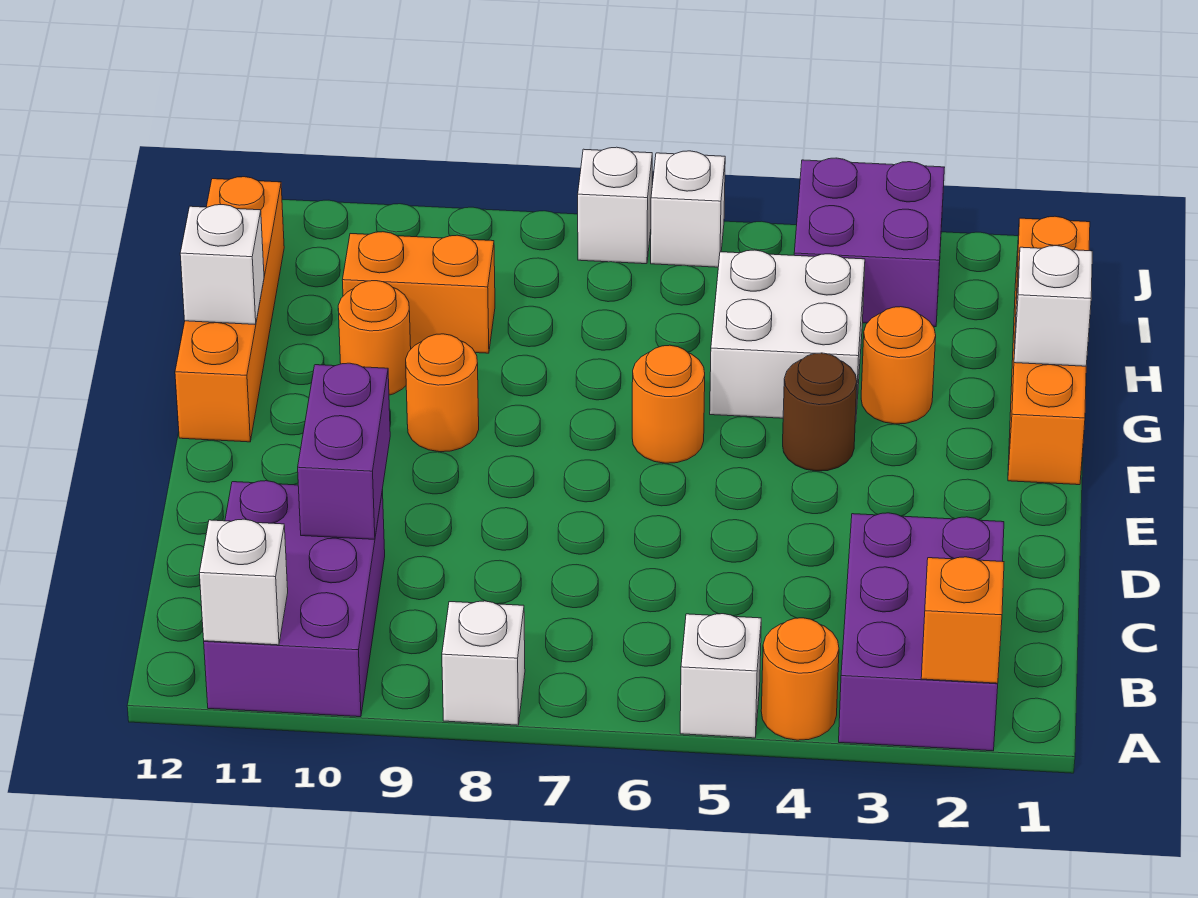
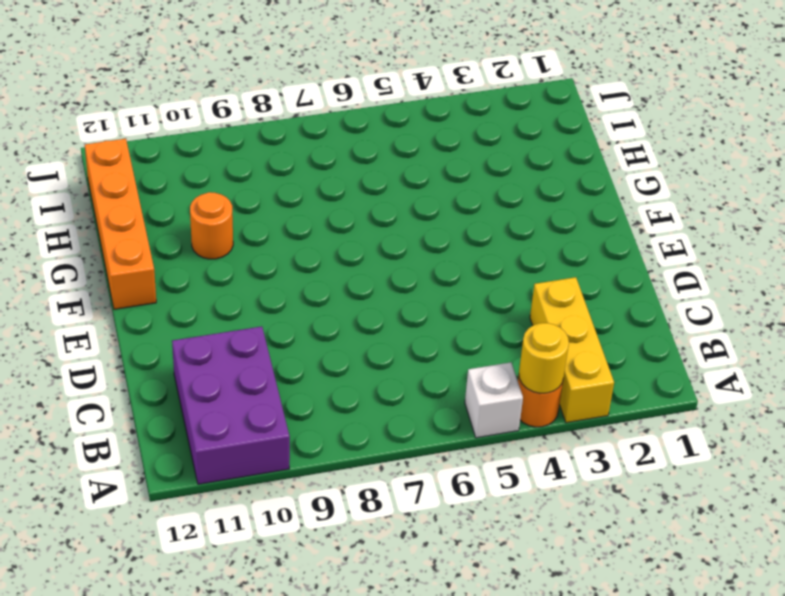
yellow brick A3:C3 level 1 -> purple brick A2:C3 level 1
yellow round brick A4 level 2 -> none
none -> white brick A8 level 1
none -> orange brick F1:I1 level 1
none -> brown round brick F4 level 1

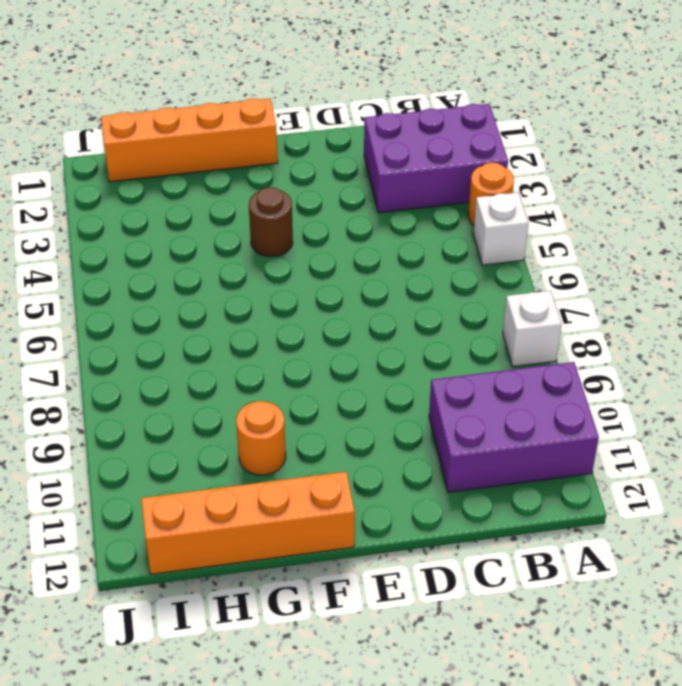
none -> orange round brick F6 level 1
none -> orange round brick F9 level 1
none -> orange round brick G3 level 1

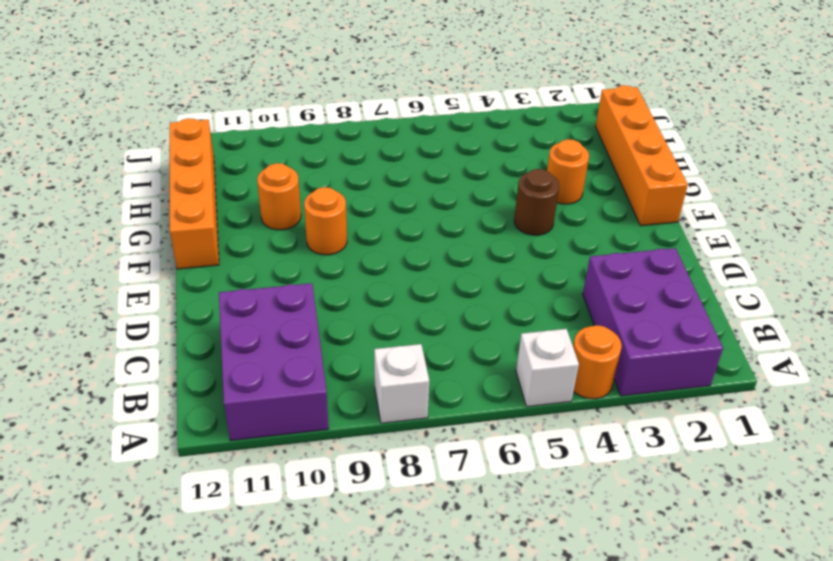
none -> orange round brick F6 level 1
none -> white brick G4:H5 level 1
none -> orange brick H9:H10 level 1

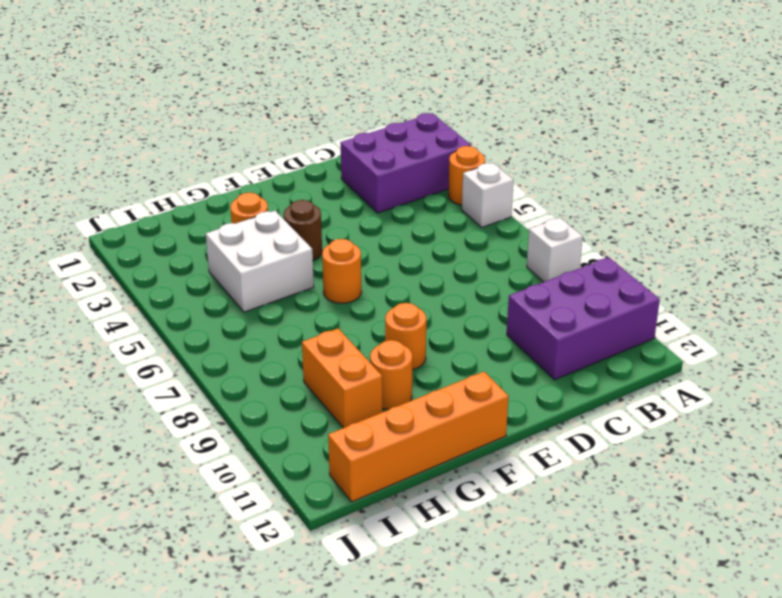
none -> orange brick F1:I1 level 1
none -> purple brick I3:J4 level 1
none -> white brick J6 level 1

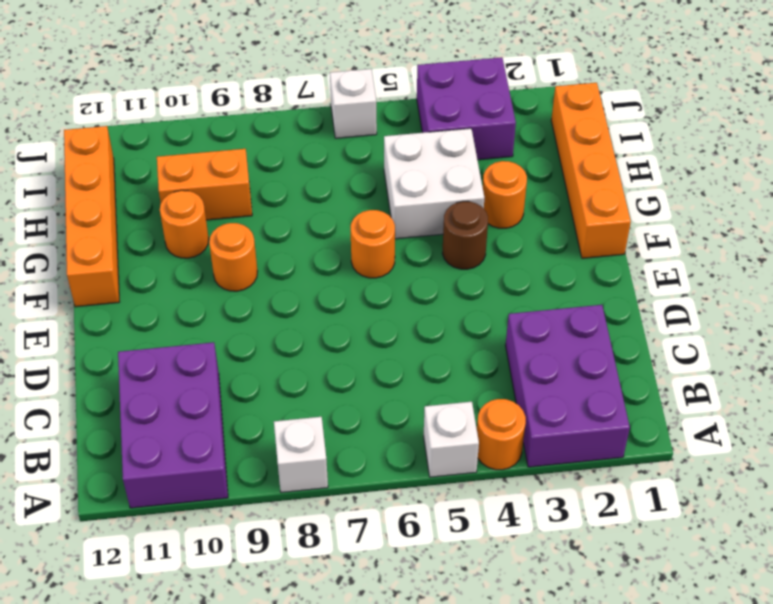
none -> white brick J7 level 1
none -> orange brick A2 level 2
none -> white brick A11 level 2

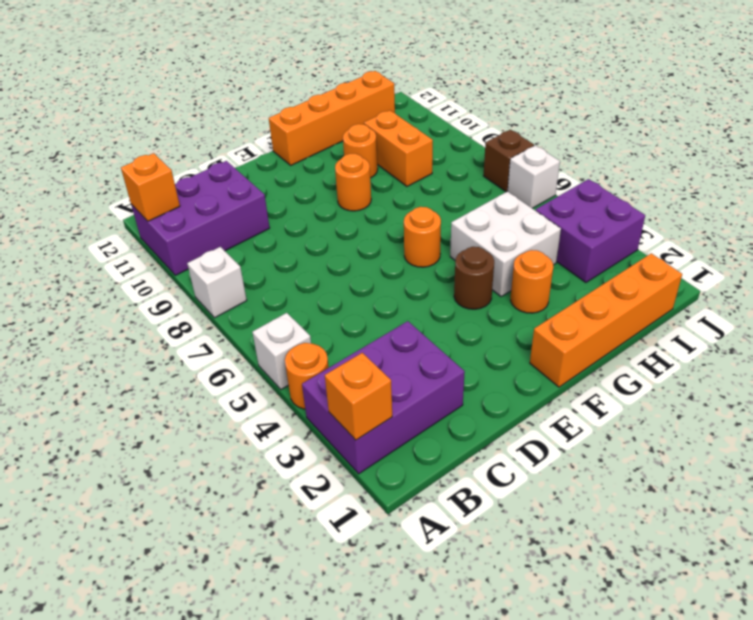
orange brick A11 level 2 -> white brick A11 level 2
brown brick J7 level 1 -> white brick J7 level 1
none -> purple brick C10:D10 level 2
none -> white brick G1 level 2
none -> white brick G12 level 2

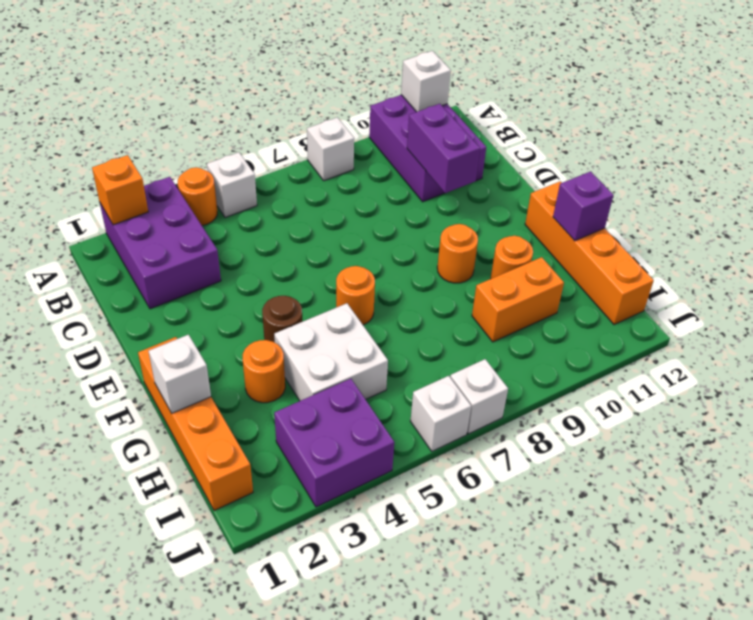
purple brick G12 level 2 -> white brick G12 level 2

